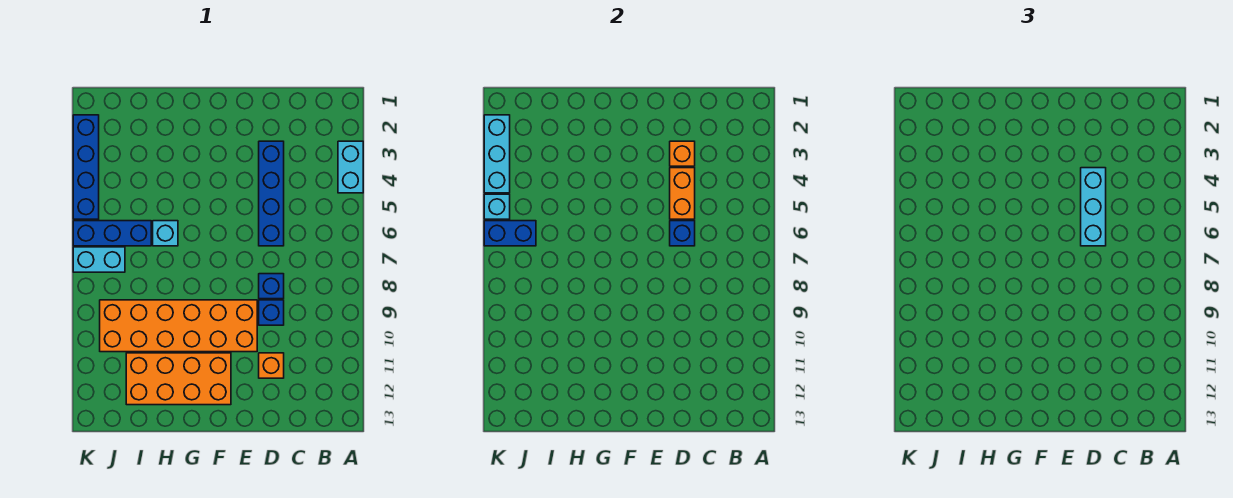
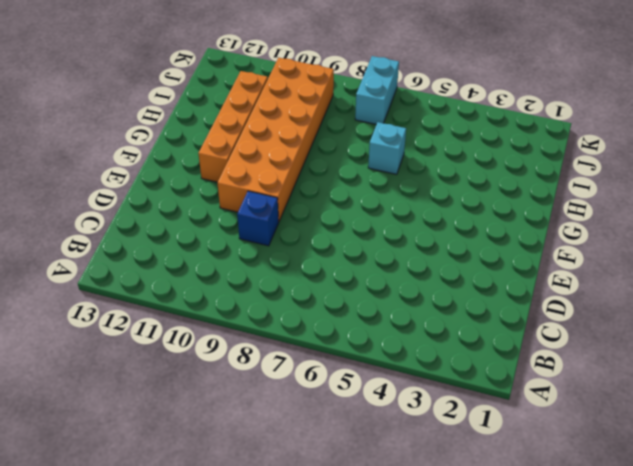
orange brick F11:I11 level 1 -> orange brick F11:I12 level 1
none -> cyan brick A3:A4 level 1
none -> blue brick D3:D6 level 1
none -> blue brick D8 level 1

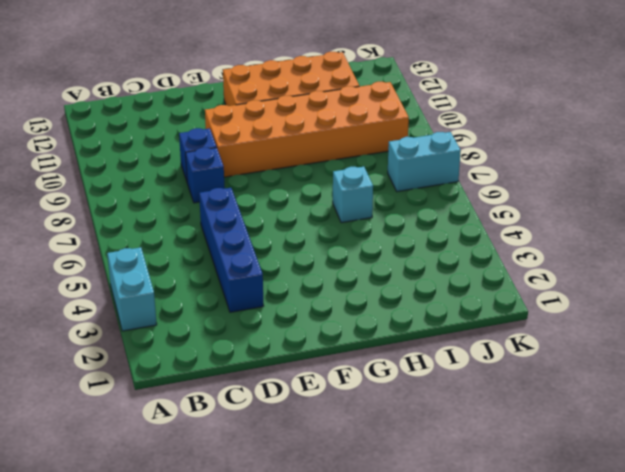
none -> orange brick D11 level 1
none -> blue brick I6:K6 level 1
none -> blue brick K2:K5 level 1

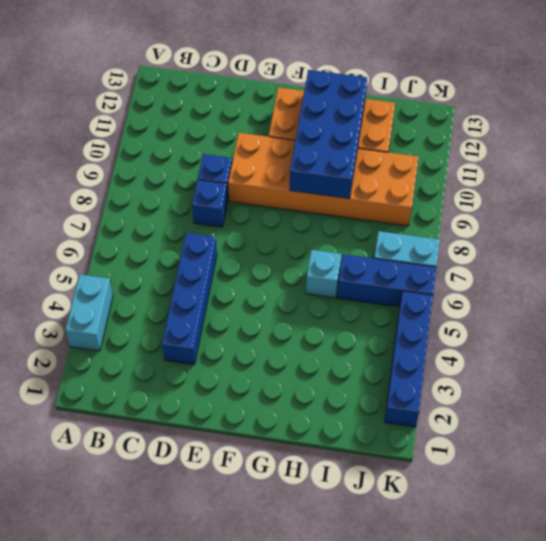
blue brick G9:H12 level 2 -> none
none -> orange brick D11 level 1
none -> orange brick D3 level 2
none -> orange brick D4:D5 level 2

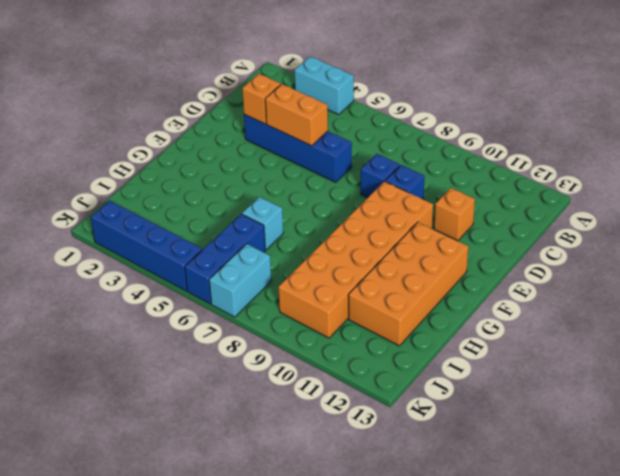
none -> blue brick D6 level 2
none -> blue brick J6:K6 level 2
none -> cyan brick K2:K4 level 2

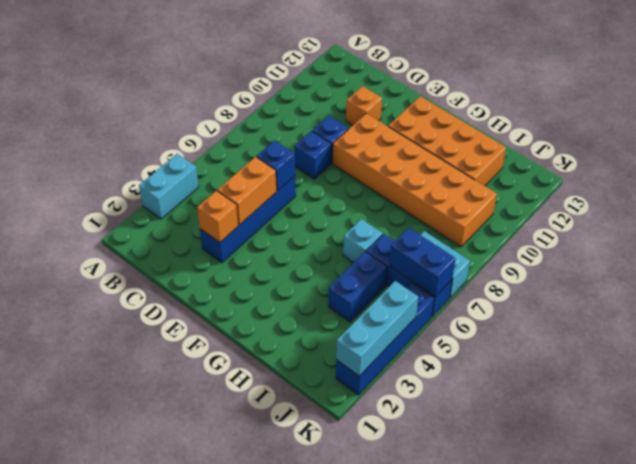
blue brick I4:I5 level 1 -> none
none -> cyan brick K5 level 2
none -> cyan brick D4:D6 level 3

